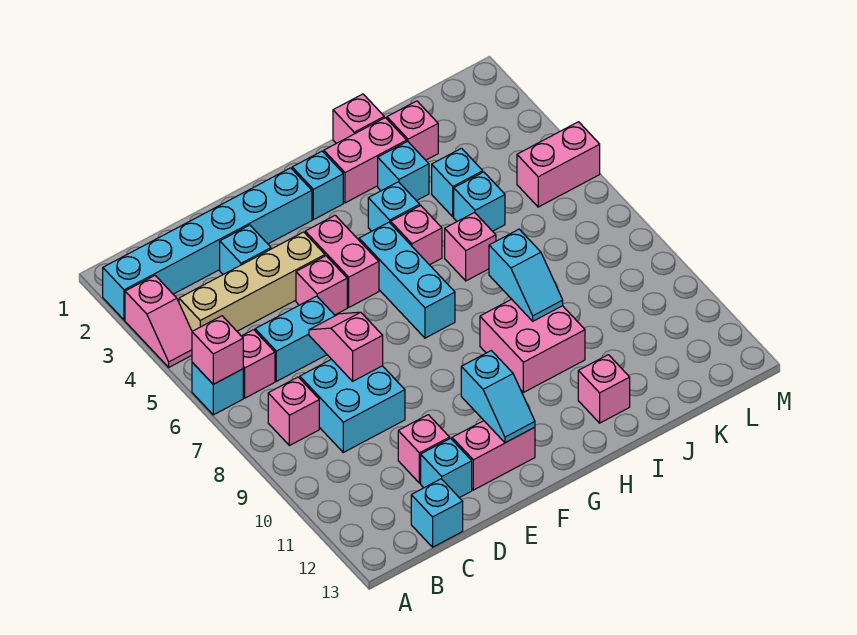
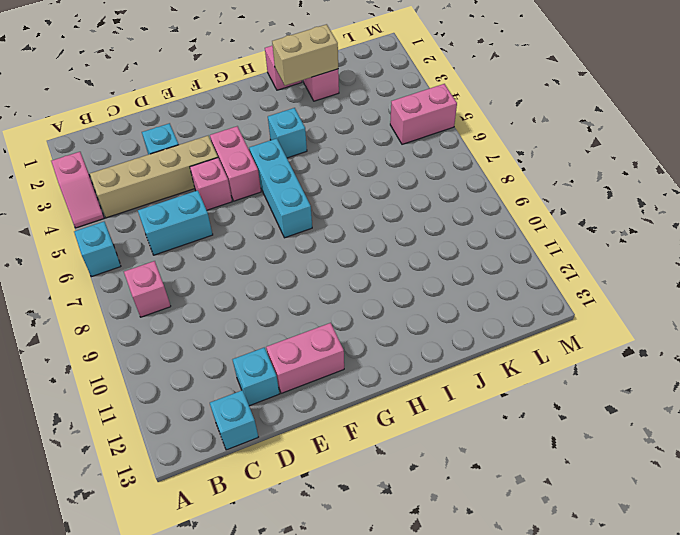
tan brick I2:J2 level 2 -> none
none -> cyan brick A2:F2 level 1
none -> pink brick B6 level 1
none -> cyan brick C8:D9 level 1
none -> pink brick D11 level 1

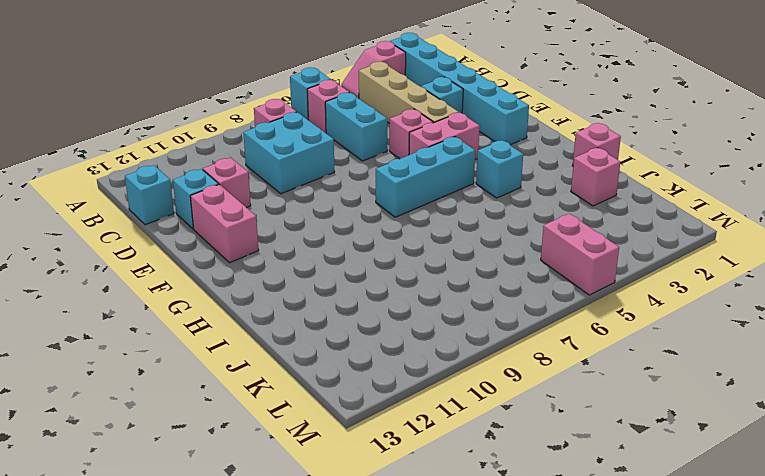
none -> cyan brick G2 level 1
none -> pink brick H2:I2 level 1
none -> pink brick H5 level 1
none -> pink brick H9:I10 level 1

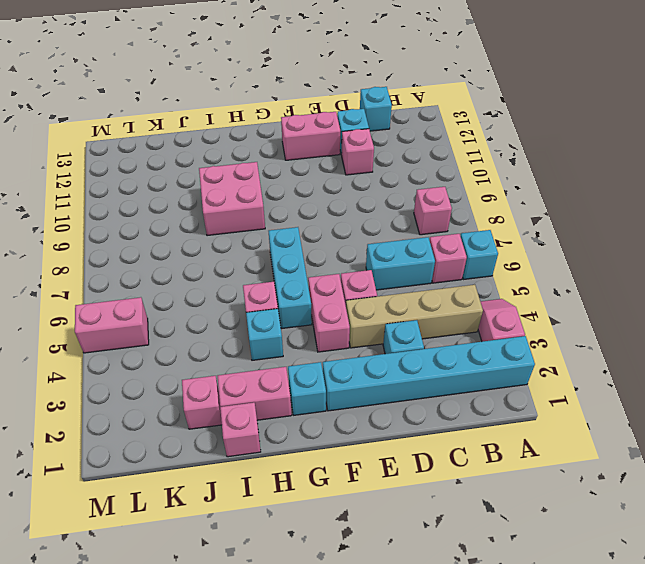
none -> cyan brick C8:D9 level 1
none -> cyan brick I3 level 1
none -> pink brick I6 level 1
none -> pink brick I12 level 1

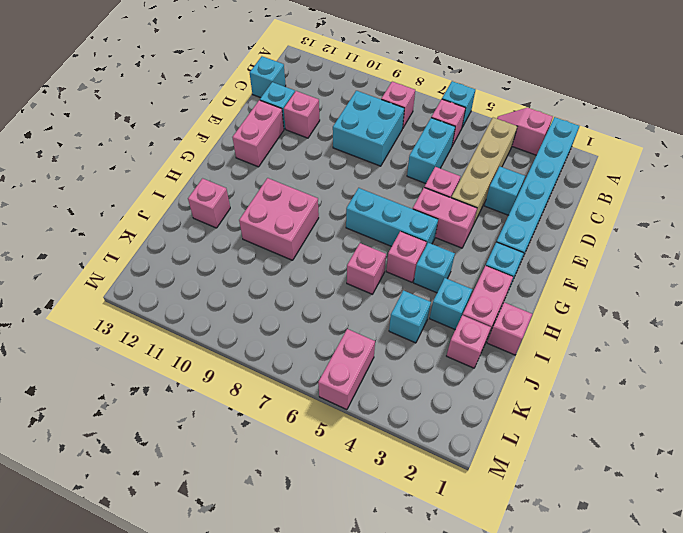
none -> cyan brick J5 level 1
none -> pink brick A6 level 2
none -> pink slope D7:D8 level 2 top 8
none -> cyan slope F11:F12 level 2 top 11

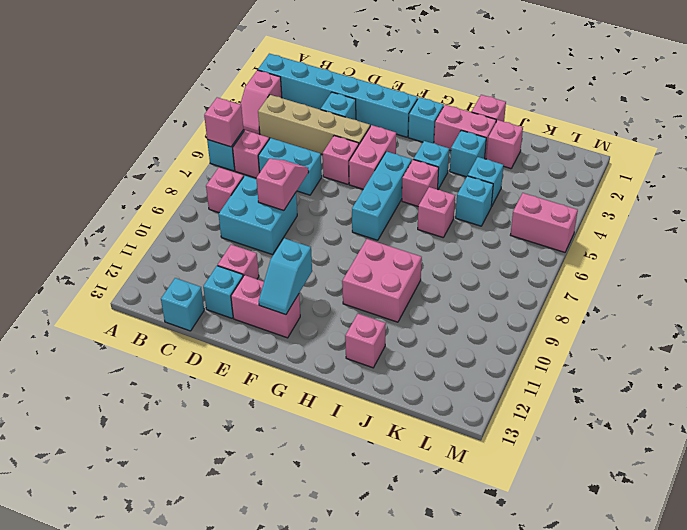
none -> cyan slope I8:I9 level 2 top 8

